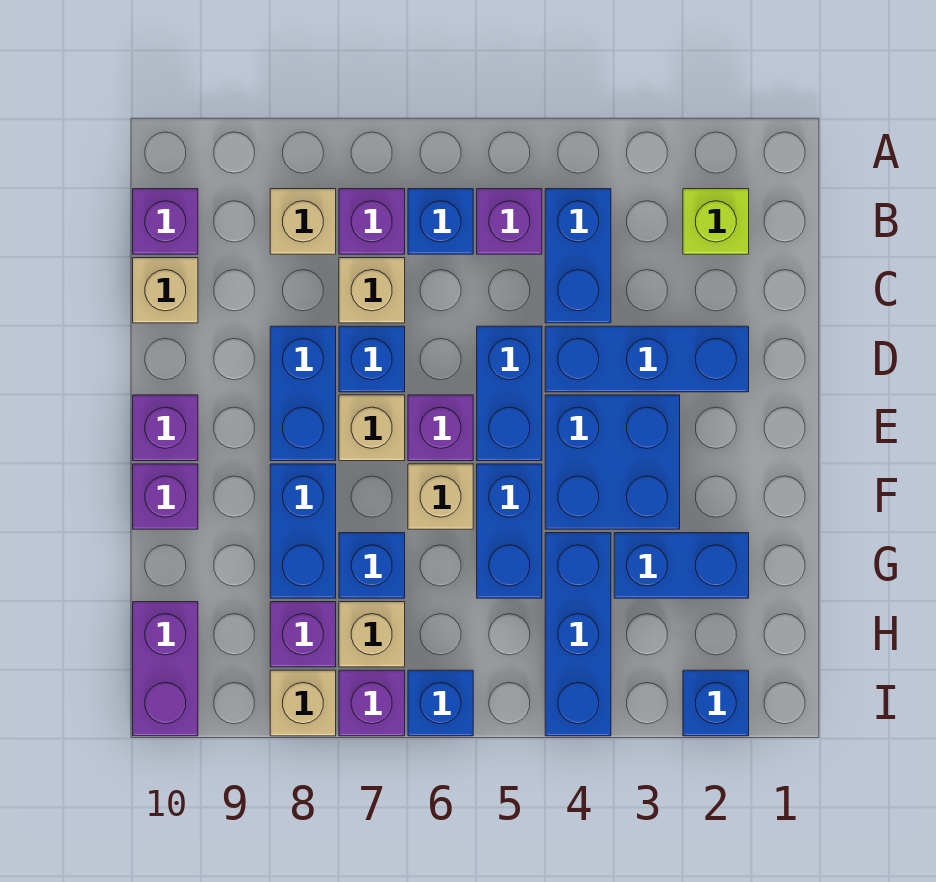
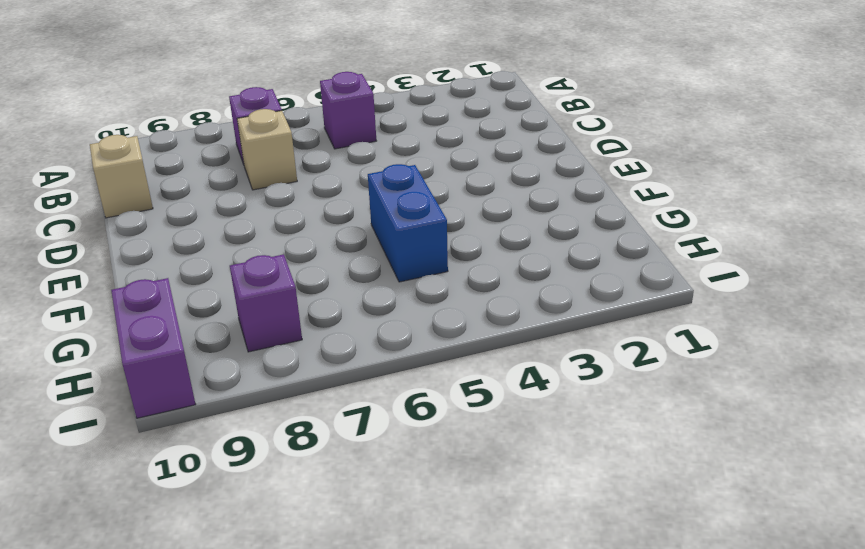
none -> lime brick B2 level 1
none -> blue brick B4:C4 level 1
none -> blue brick B6 level 1
none -> tan brick B8 level 1

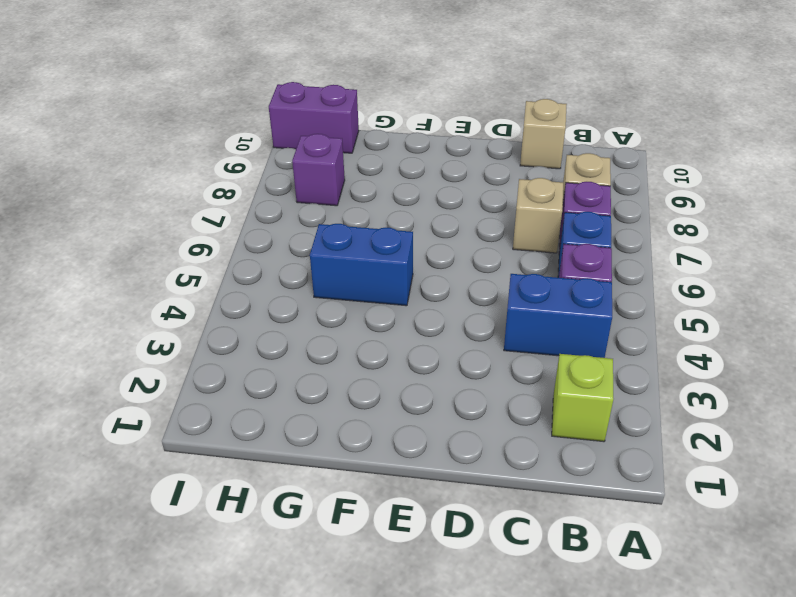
none -> purple brick B10 level 1
none -> blue brick D2:D4 level 1
none -> blue brick D5:E5 level 1
none -> blue brick D7 level 1

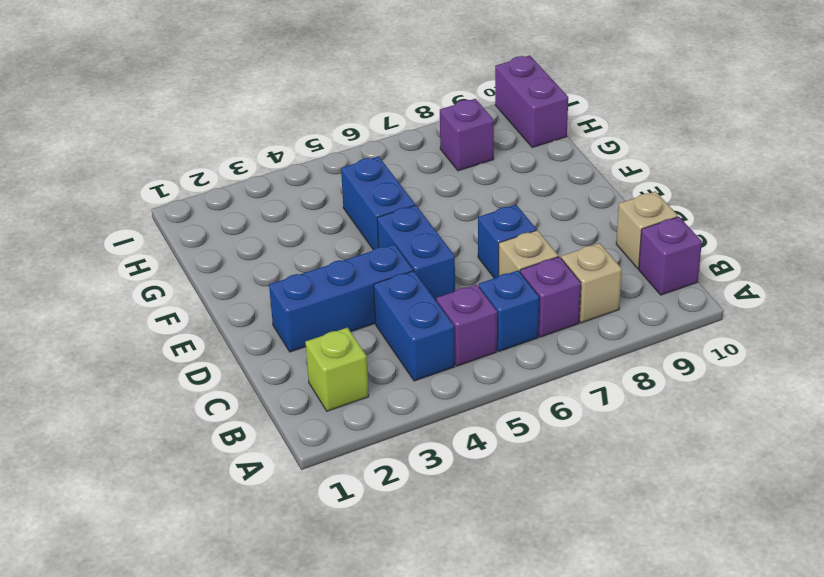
none -> blue brick D8:E8 level 1
none -> blue brick E3:F4 level 1
none -> purple brick E6 level 1
none -> tan brick E7 level 1

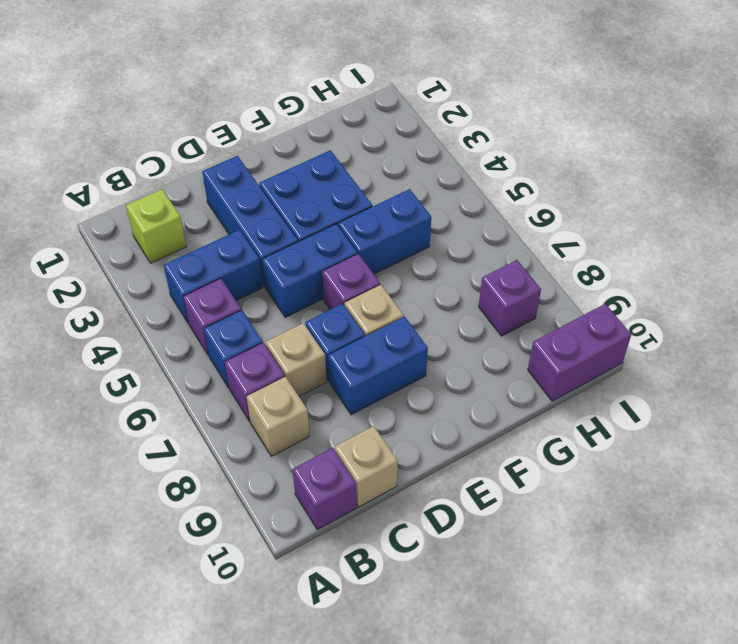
none -> purple brick E10 level 1
none -> tan brick F6 level 1
none -> blue brick F8:G8 level 1
none -> purple brick F10 level 1

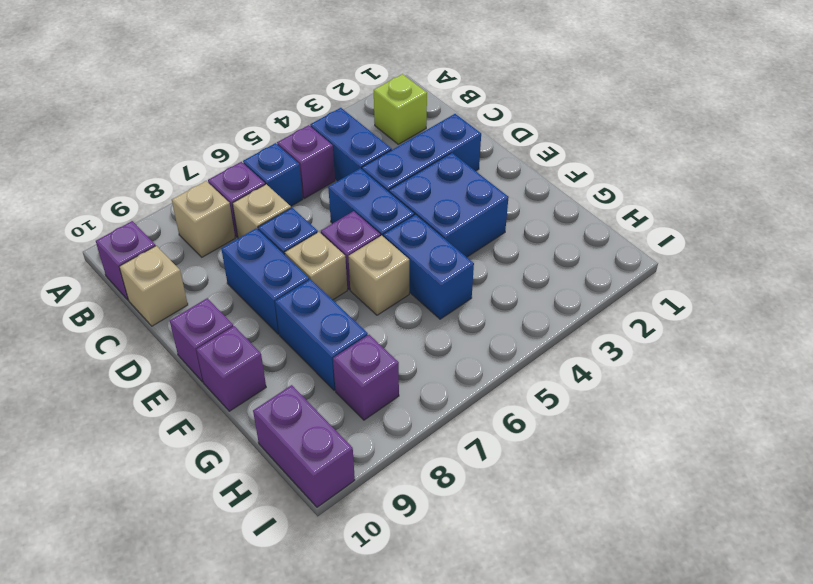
none -> blue brick G2:G3 level 1
none -> blue brick G4:I4 level 1
none -> blue brick G7 level 1
none -> tan brick H7 level 1

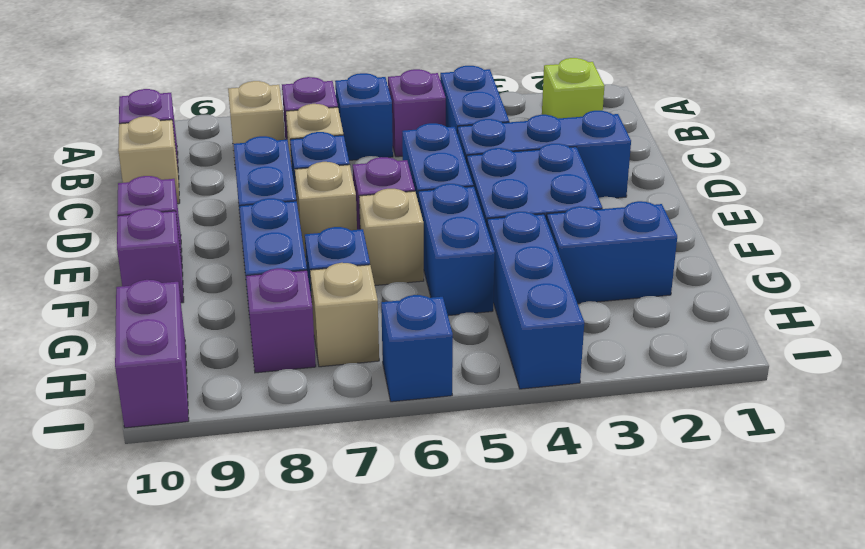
none -> blue brick I2 level 1
none -> purple brick I7 level 1
none -> tan brick I8 level 1

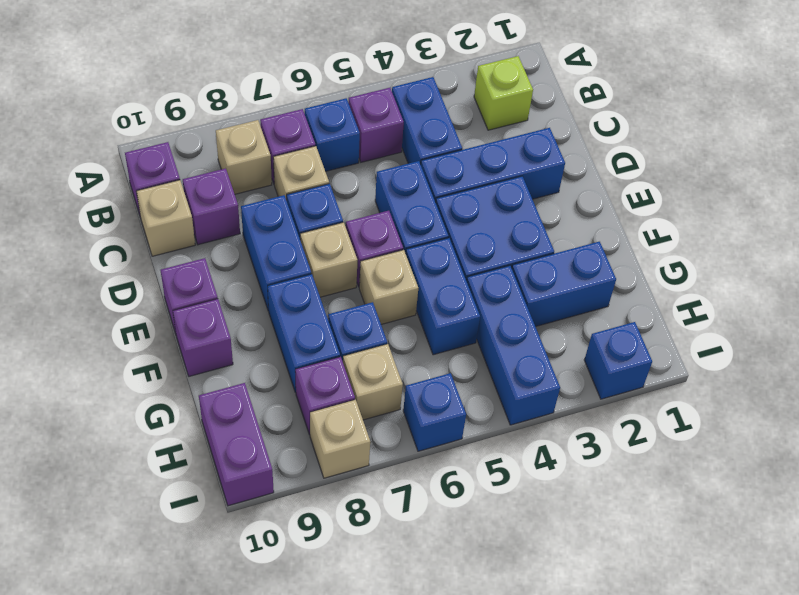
purple brick C9 level 1 -> purple brick I7 level 1

